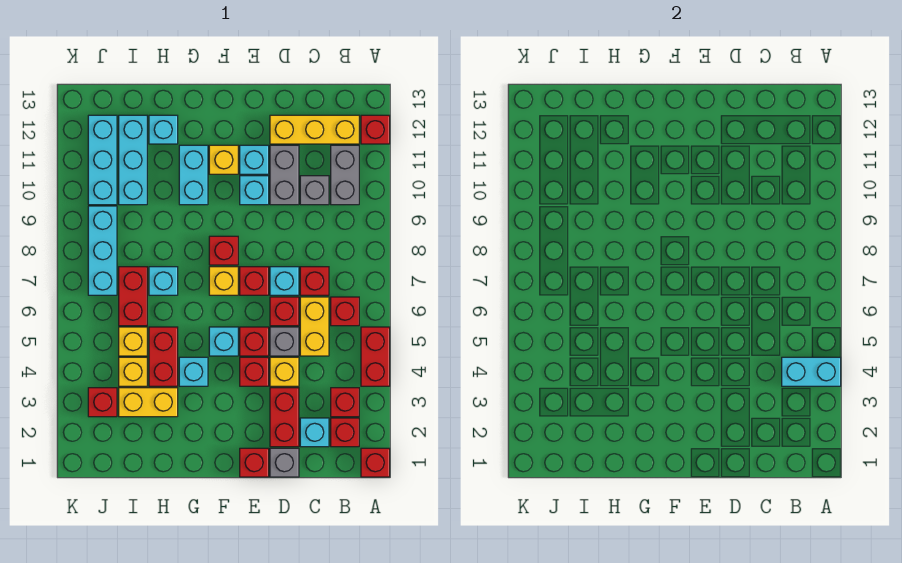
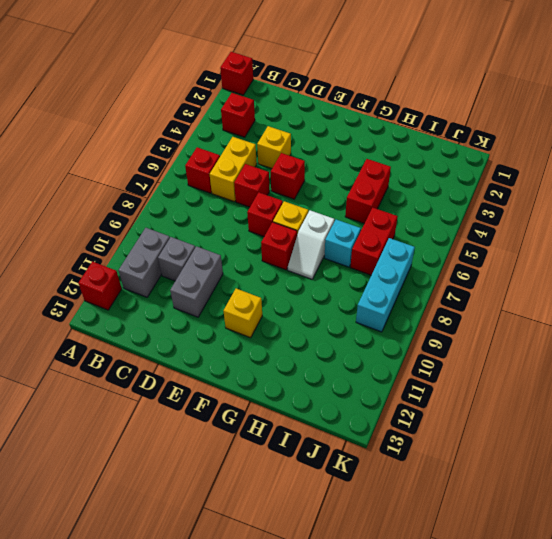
white slope G7:G8 level 1 top 7 -> none
none -> red brick A4:A5 level 1
none -> red brick B2 level 1
none -> yellow brick B12:D12 level 1
none -> cyan brick C2 level 1

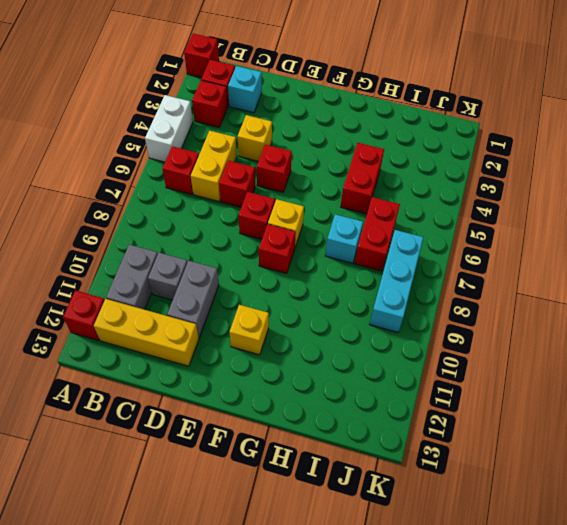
white brick A4:A5 level 1 -> red brick A4:A5 level 1
none -> red brick C7 level 1
none -> grey brick D1 level 1
none -> red brick D2:D3 level 1
none -> grey brick D5 level 1

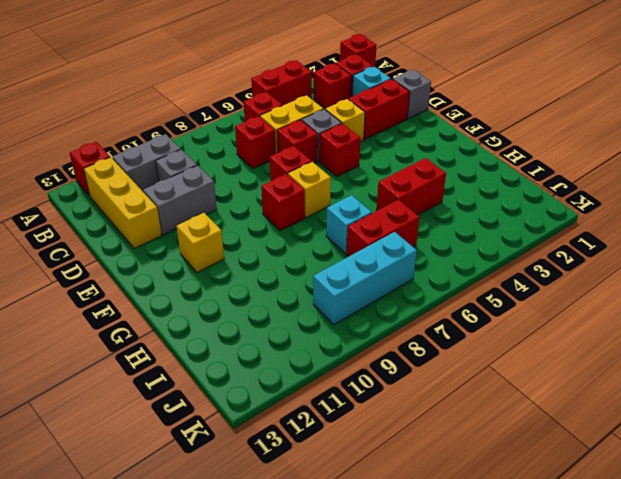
none -> cyan brick D7 level 1
none -> red brick E1 level 1
none -> red brick E4 level 1
none -> cyan brick E10 level 1

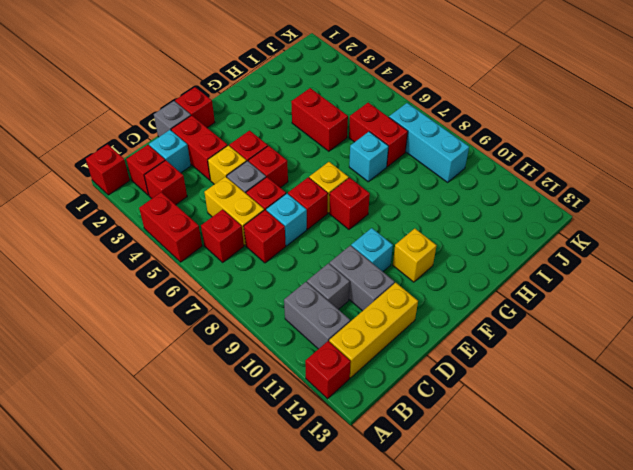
none -> cyan brick E11 level 1
none -> cyan brick F5 level 1
none -> cyan brick G4 level 1
none -> cyan brick G10:G11 level 1

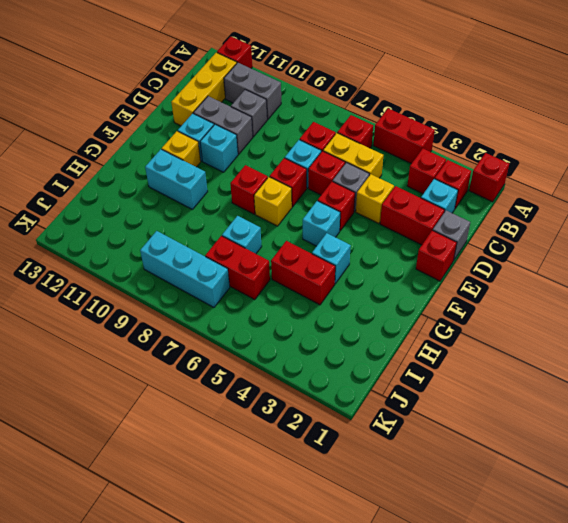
none -> red brick E4 level 1
none -> yellow brick H3:I3 level 1
none -> cyan brick H12 level 1
none -> yellow brick I4 level 1

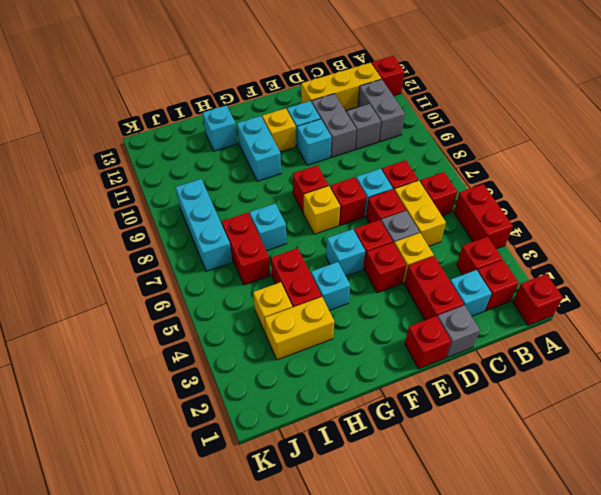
none -> yellow brick I5 level 1
none -> cyan brick I10:I12 level 1
none -> red brick J3 level 1
none -> cyan brick J10:J12 level 1

